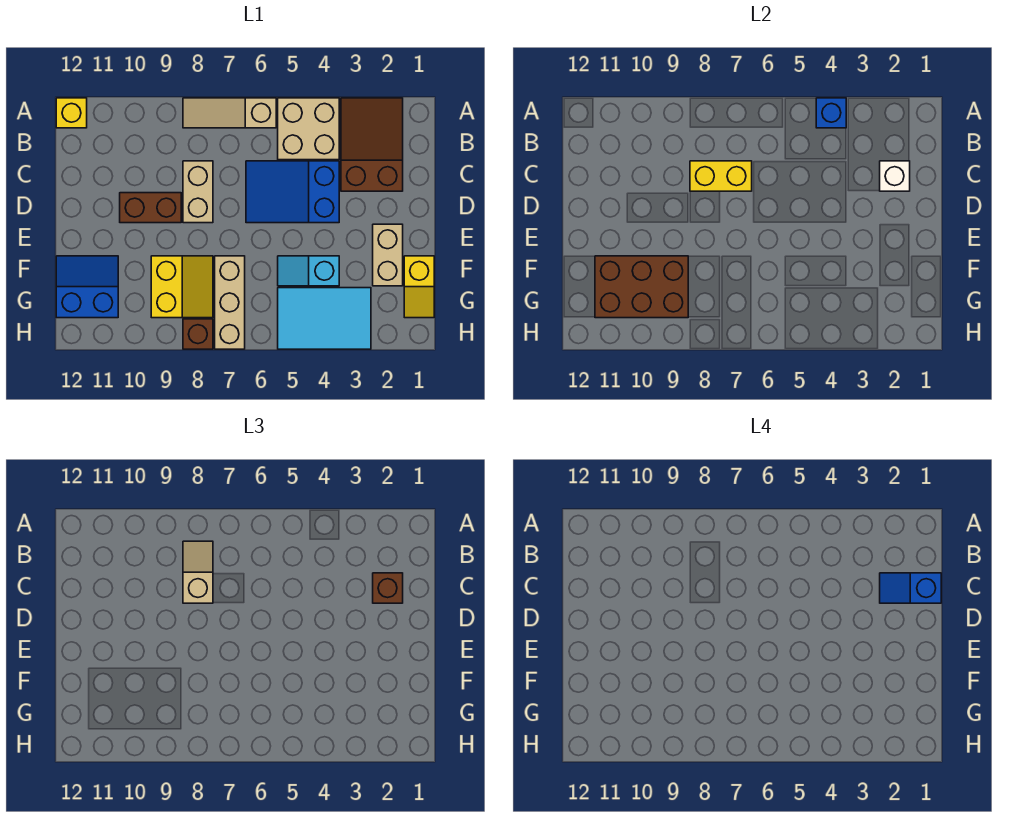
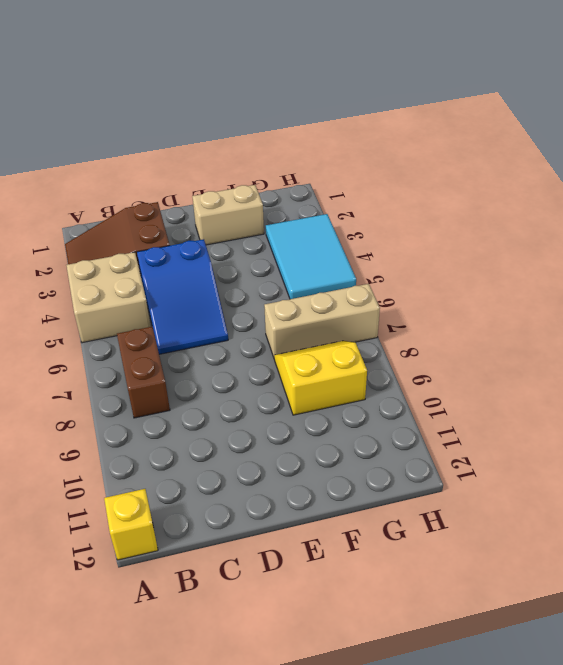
brown brick B7:B8 level 1 -> brown brick D9:D10 level 1
none -> tan slope A6:A8 level 1 top 6
none -> tan brick C8:D8 level 1
none -> yellow slope F1:G1 level 1 top F

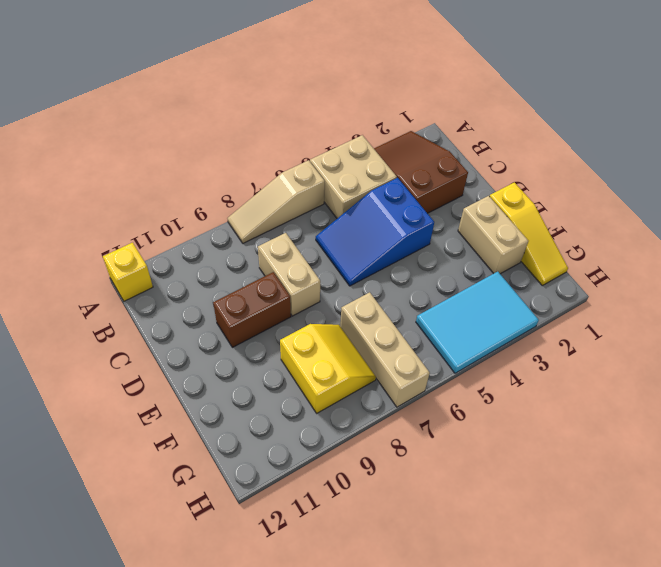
yellow slope E1:G1 level 1 top E -> yellow slope F1:G1 level 1 top F
none -> cyan slope F4:F5 level 1 top 4
none -> blue slope F11:G12 level 1 top G
none -> brown brick H8 level 1

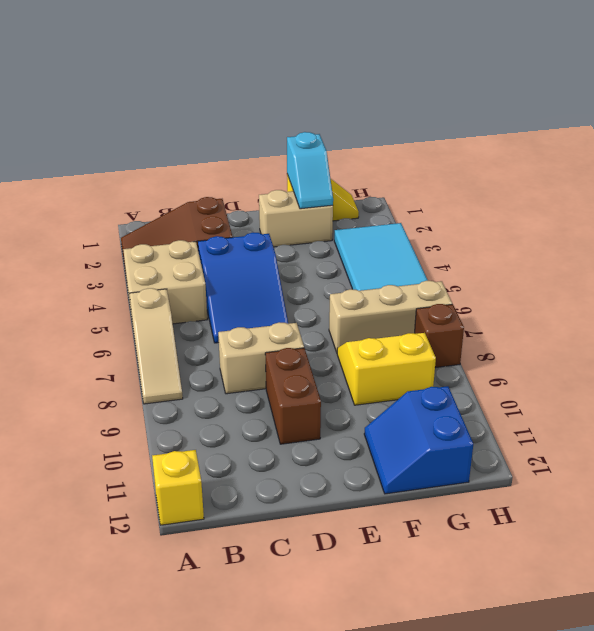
cyan slope F1:F2 level 2 top 1 -> cyan slope F4:F5 level 1 top 4
none -> blue brick A4 level 2
none -> white brick C2 level 2
none -> yellow brick C7:C8 level 2

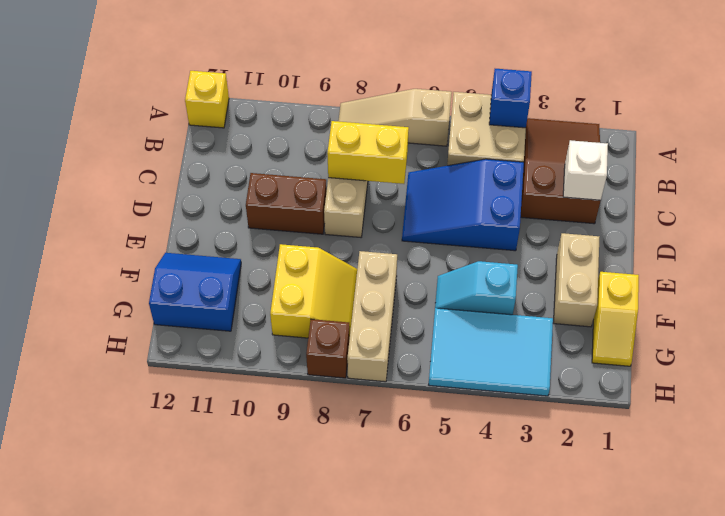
none -> brown brick F9:G11 level 2
none -> tan slope B8:C8 level 3 top C
none -> brown brick C2 level 3

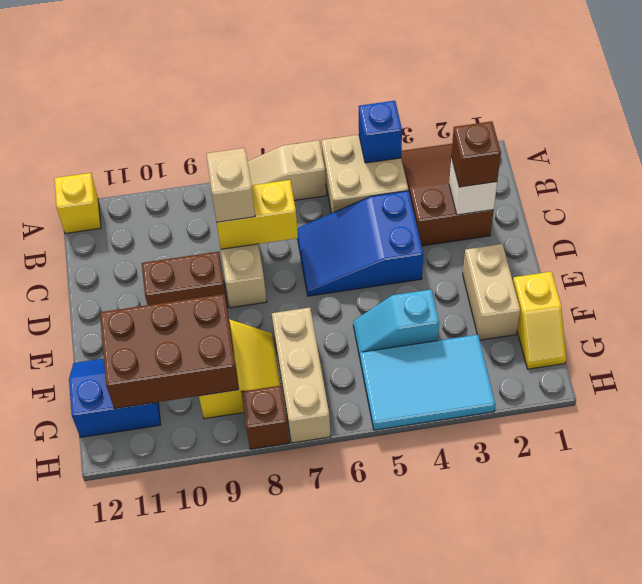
none -> blue slope C1:C2 level 4 top 1

